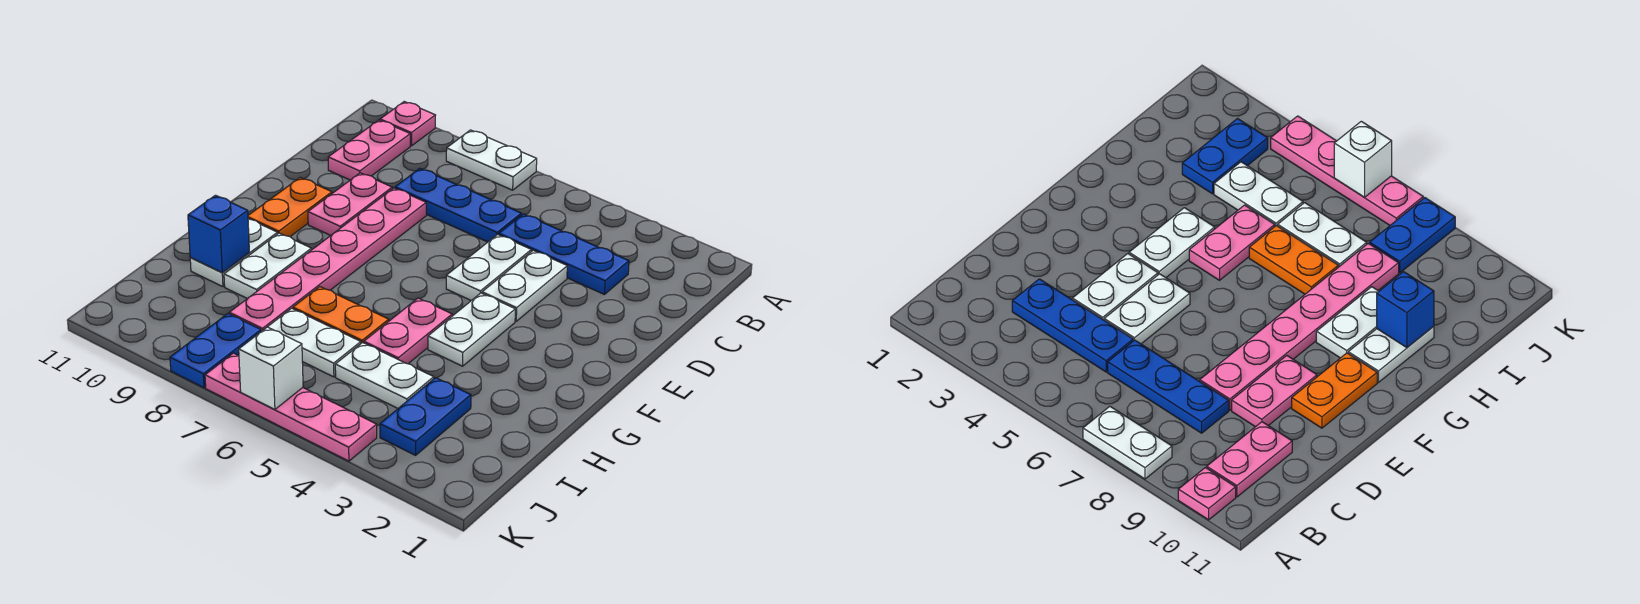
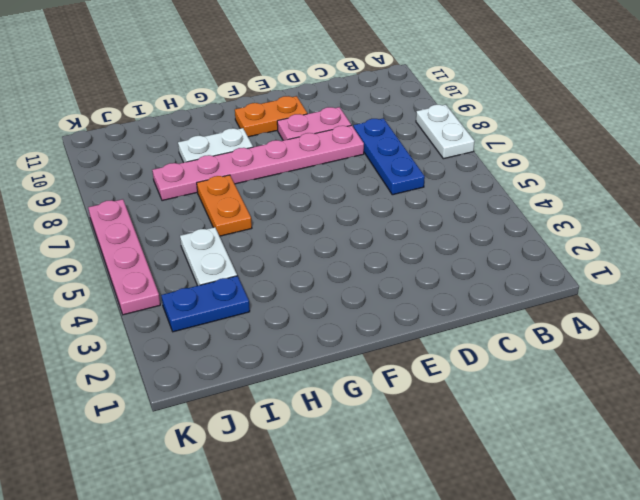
none -> pink plate A10 level 1
none -> pink plate B10:C10 level 1
none -> blue plate C3:C5 level 1

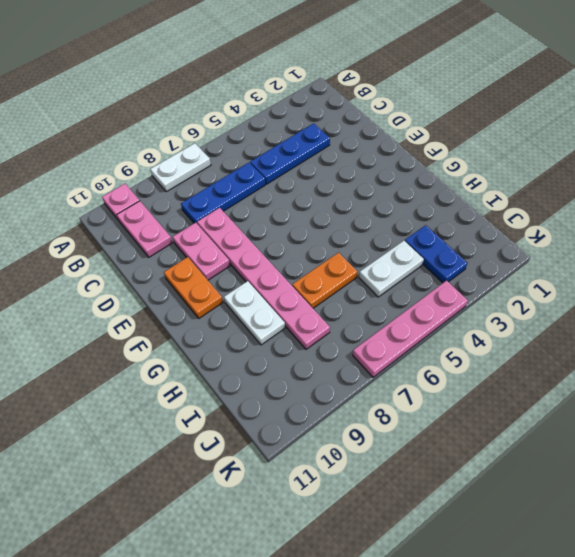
none -> white plate D4:E4 level 1
none -> white plate D5:E5 level 1
none -> white plate F4:G4 level 1

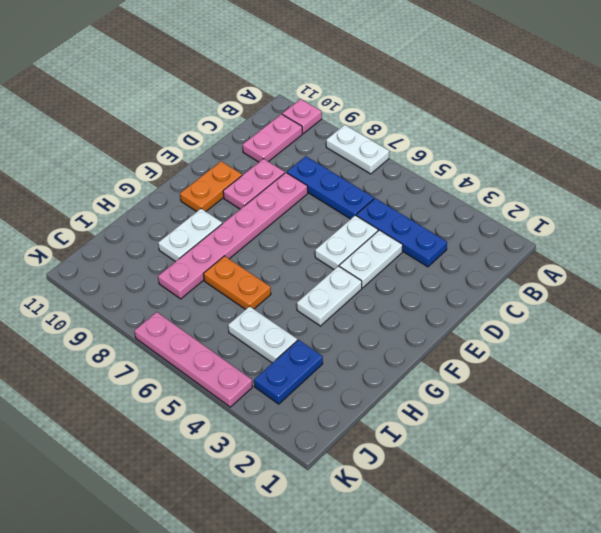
none -> pink plate G5:H5 level 1
none -> white plate G10:H10 level 1
none -> white plate I6:I7 level 1

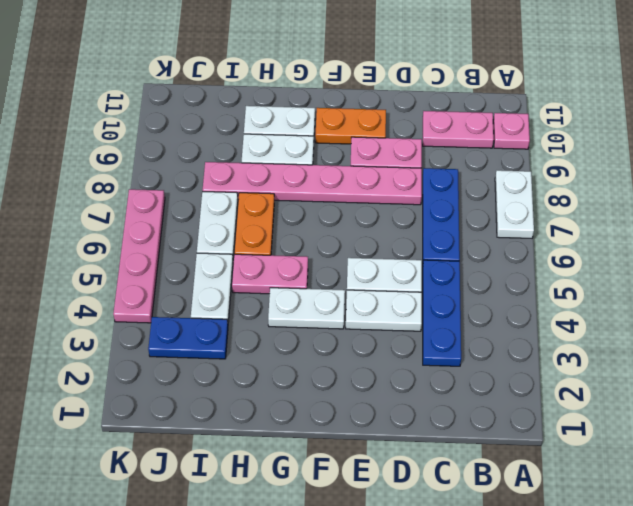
none -> blue plate J8:K8 level 1
none -> blue brick H10 level 2
none -> white brick K6 level 2

